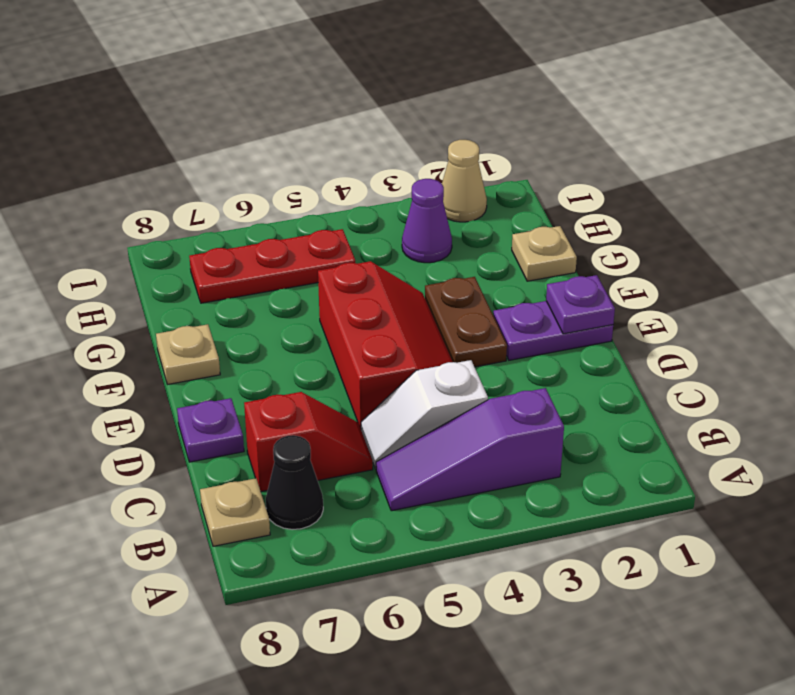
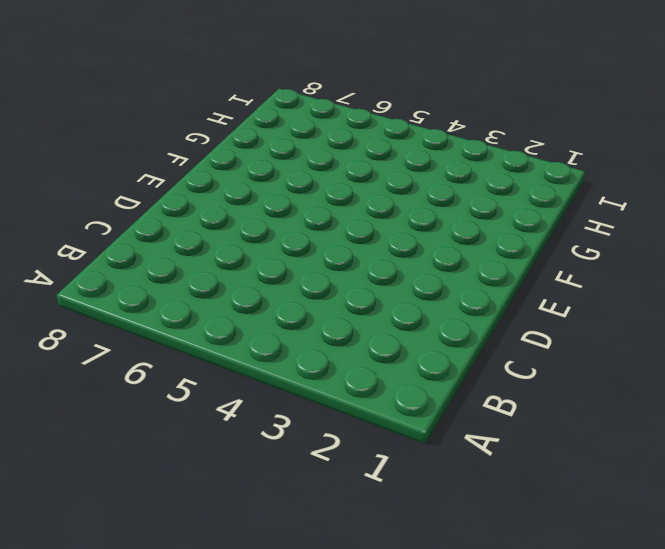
none -> purple slope B3:B5 level 1 top 3
none -> black cone B7 level 1
none -> tan plate B8 level 1

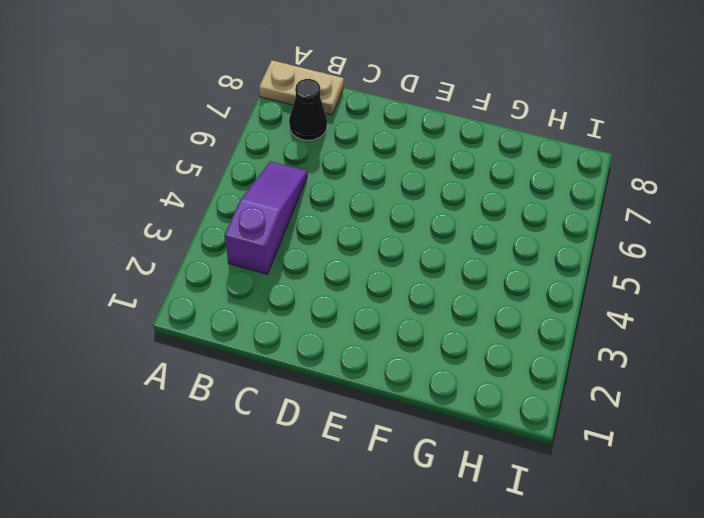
tan plate A8:B8 level 1 -> tan plate B8 level 1
none -> white slope C4:C5 level 1 top 4
none -> red slope C6:C7 level 1 top 7
none -> red slope D4:F5 level 1 top 5

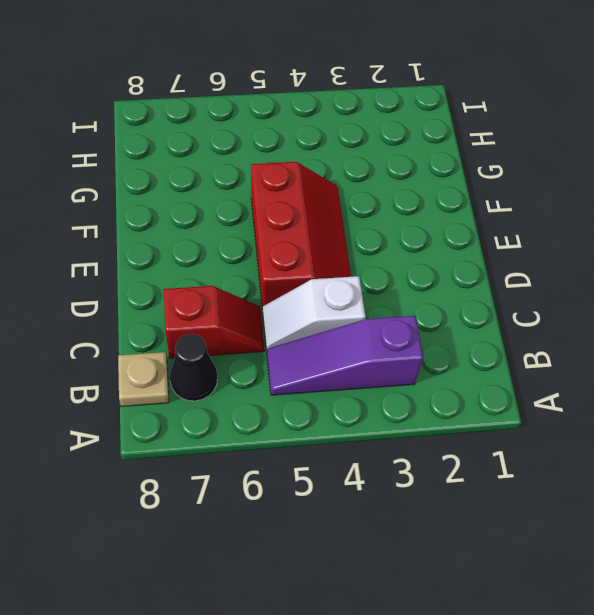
none -> purple plate D8 level 1
none -> purple plate E1:E2 level 1
none -> brown plate E3:F3 level 1

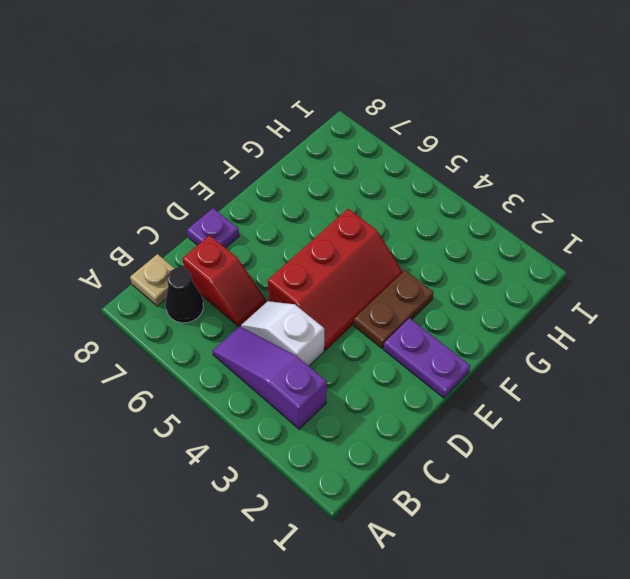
none -> tan plate F8 level 1
none -> tan plate G1 level 1
none -> purple cone H3 level 1

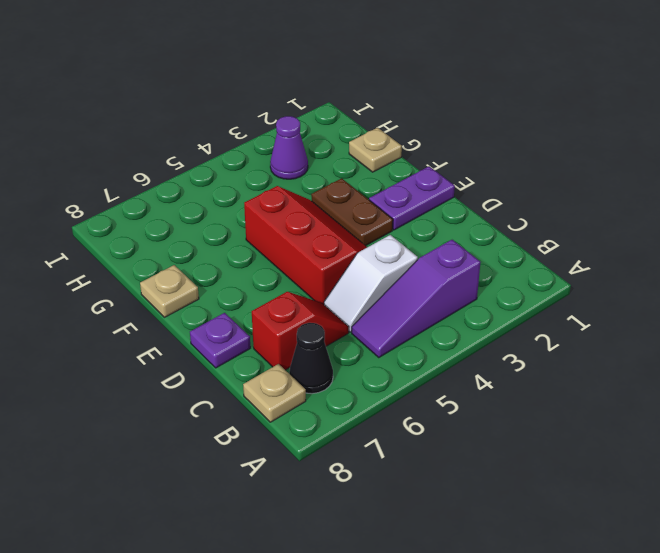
none -> red plate H5:H7 level 1
none -> tan cone I2 level 1
none -> purple plate E1 level 2

